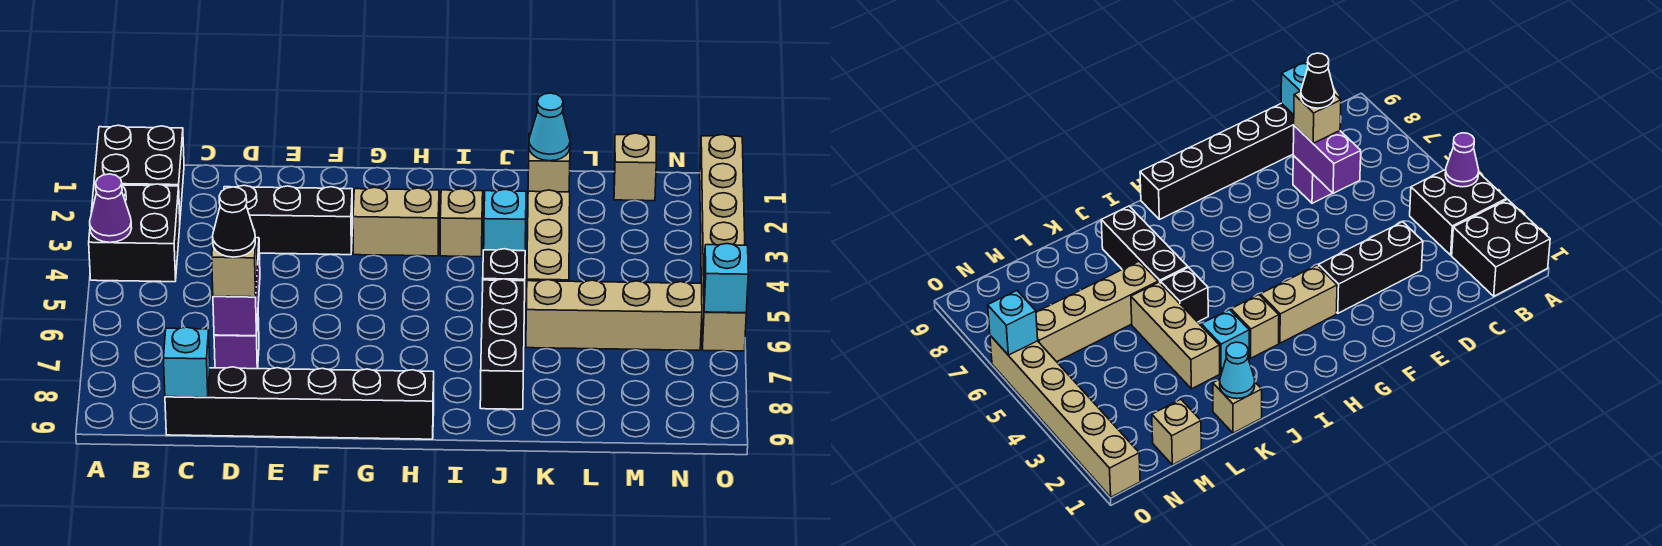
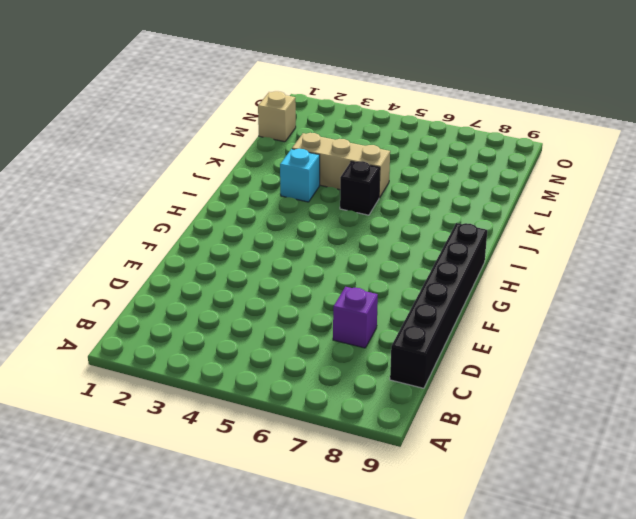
none -> black brick A1:B2 level 1
none -> black brick A3:B4 level 1
none -> black brick D3:F3 level 1

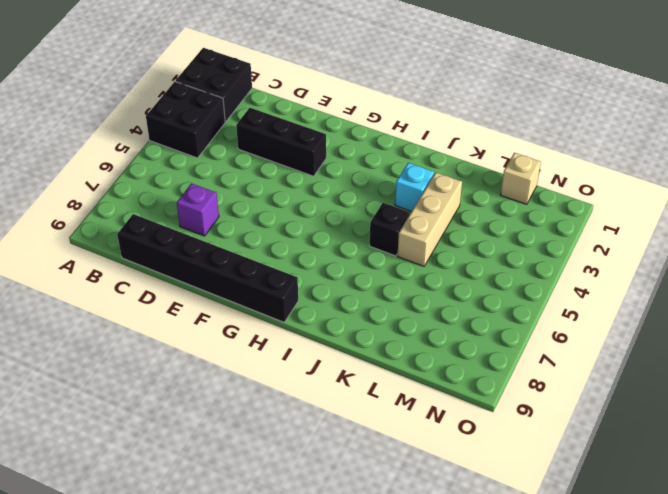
none -> tan brick G3:H3 level 1
none -> tan brick I3 level 1
none -> black brick J6:J8 level 1

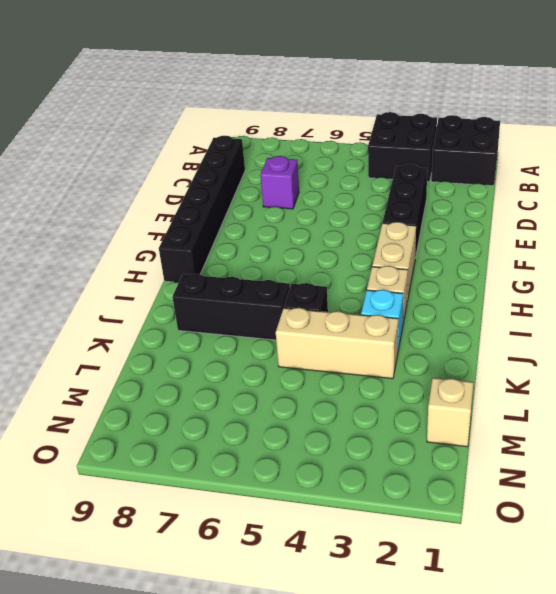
none -> tan brick K1 level 1
none -> tan brick K6:N6 level 1
none -> tan brick O1:O6 level 1

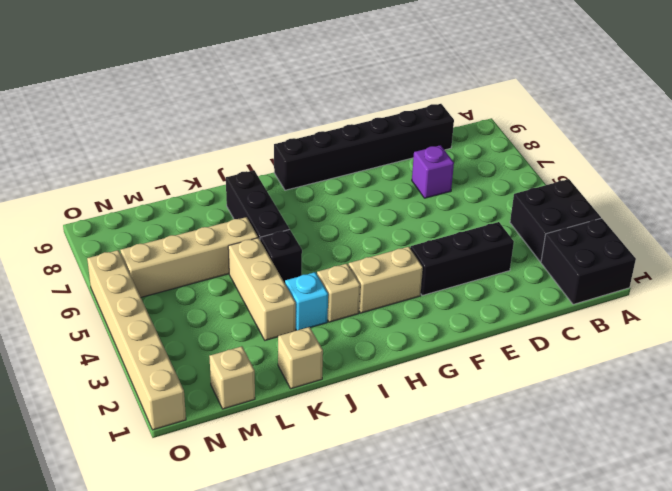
none -> purple cone A4 level 2
none -> cyan brick C9 level 2
none -> purple brick D6:D7 level 2

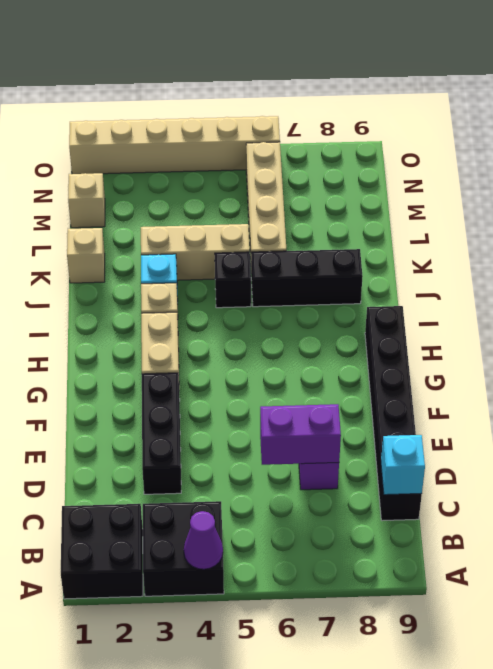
none -> cyan cone K1 level 2
none -> cyan brick O6 level 2
none -> tan brick D7 level 3

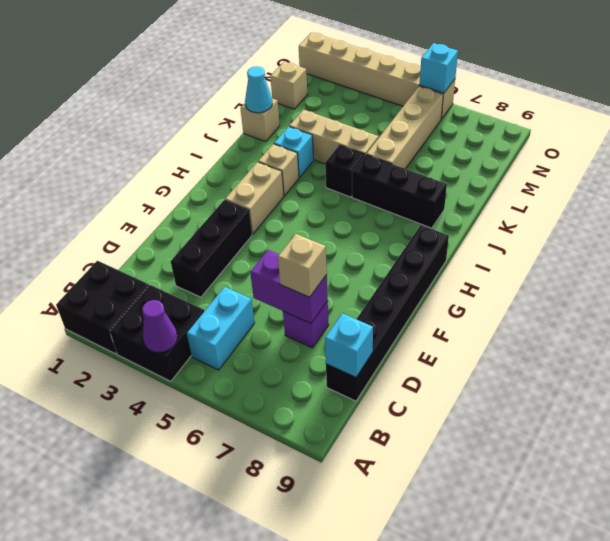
cyan brick B5:C5 level 1 -> none
none -> black cone D7 level 4

